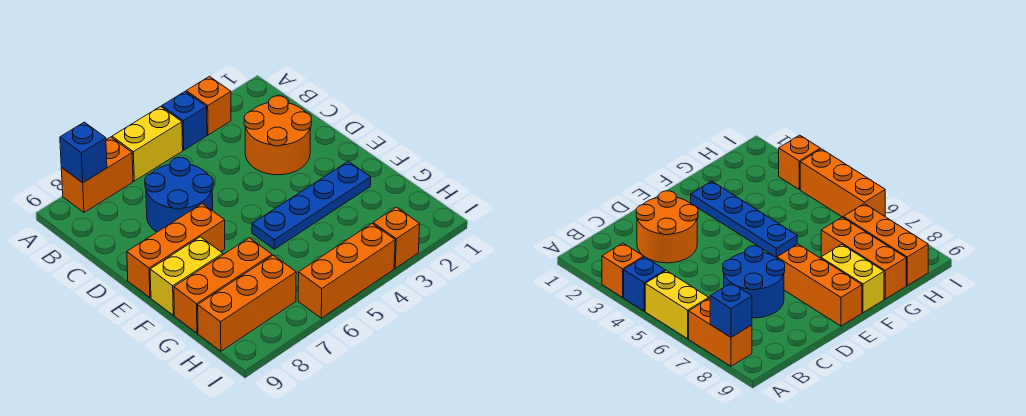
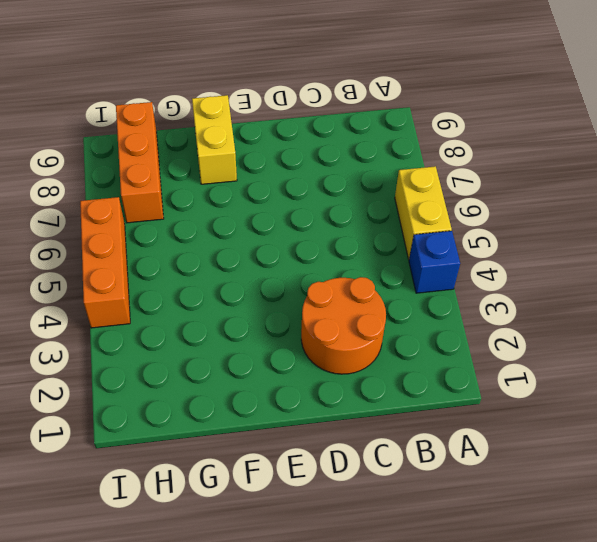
none -> orange brick A3 level 1
none -> orange brick A7:A8 level 1
none -> blue round brick C6:D7 level 1

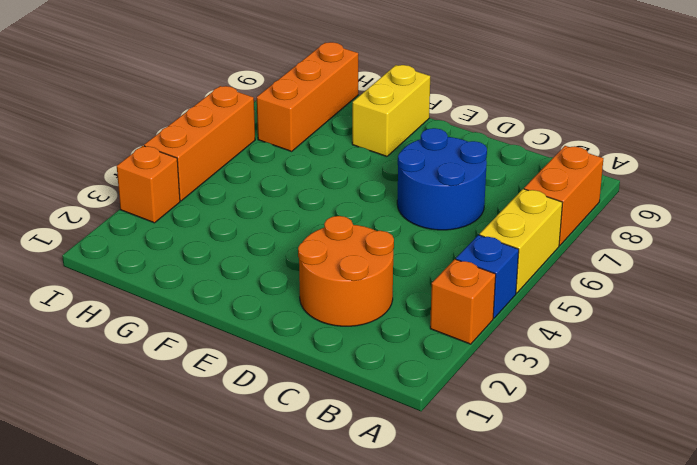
none -> orange brick E7:E9 level 1
none -> blue plate F2:F5 level 1
none -> orange brick G7:G9 level 1

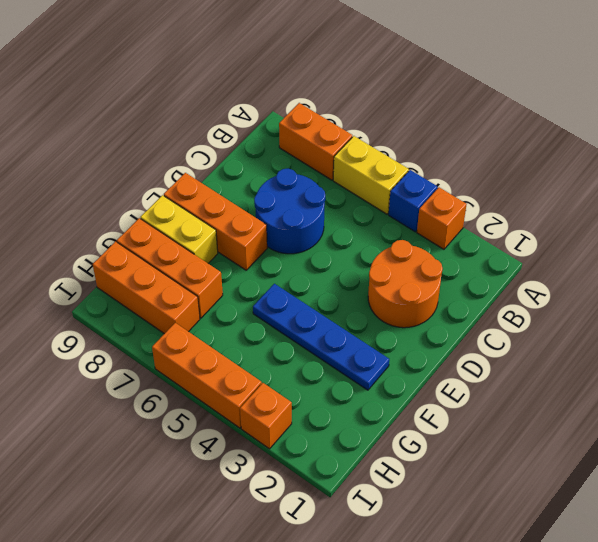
none -> blue brick A8 level 2

